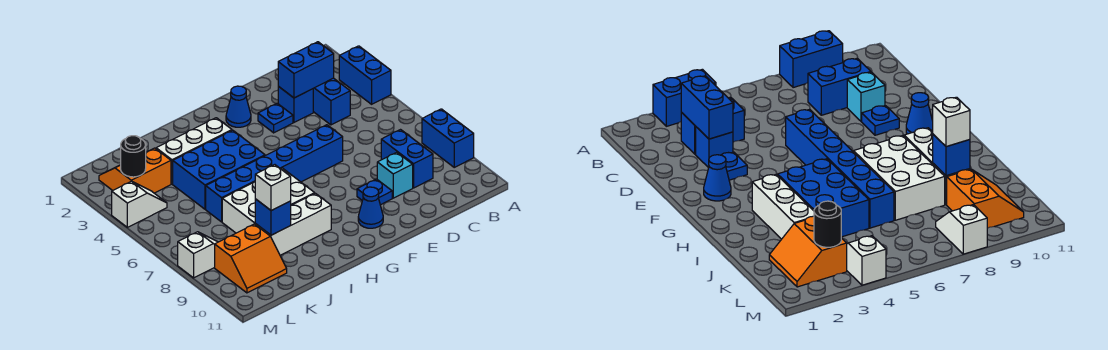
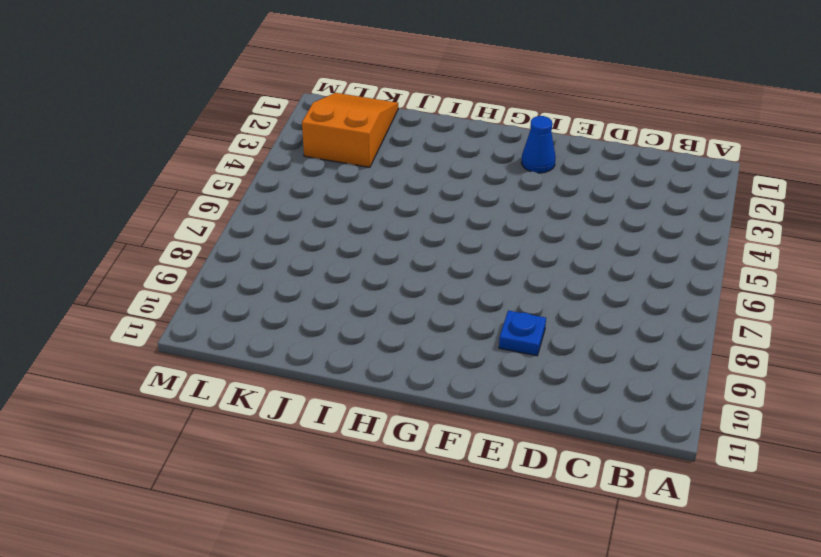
orange slope K1:L3 level 1 top 3 -> orange slope K2:L3 level 1 top 3
none -> blue brick A3:A4 level 1
none -> blue brick A8:A9 level 1
none -> blue brick C3:C4 level 1

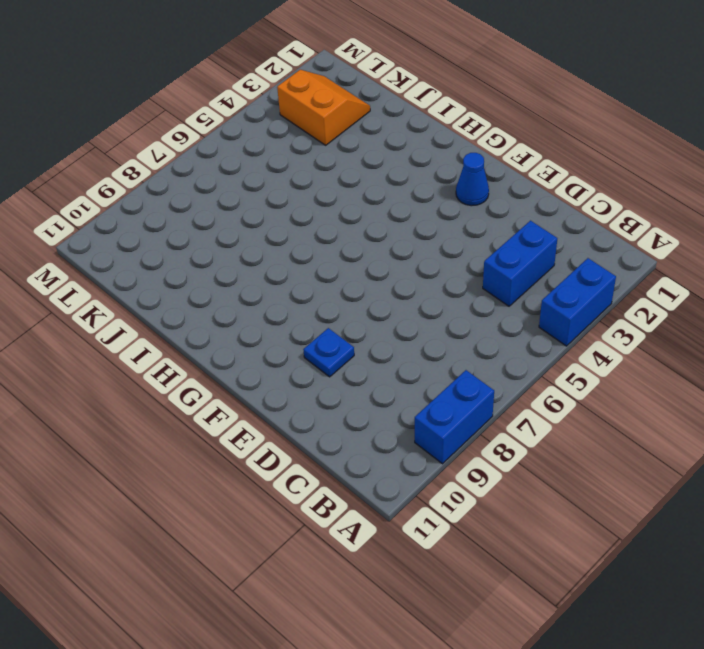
none -> blue brick C8:C9 level 1
none -> blue brick D3 level 1
none -> cyan brick D9 level 1

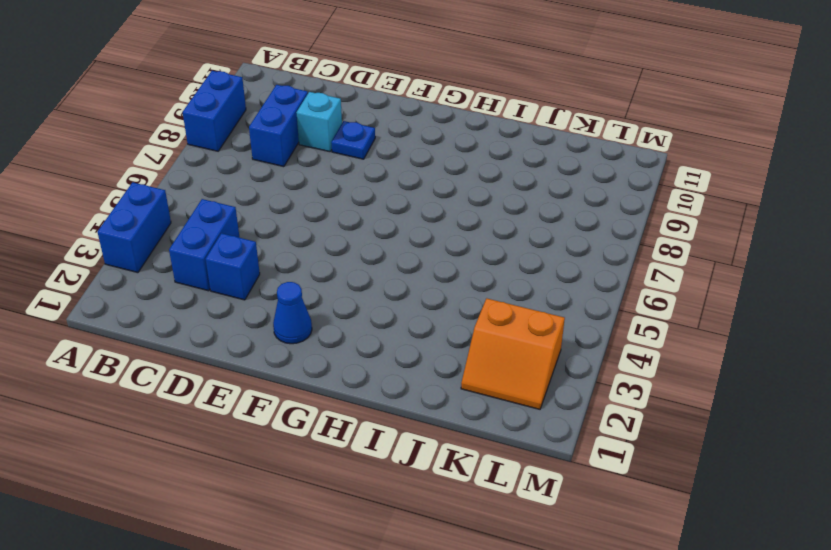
none -> blue plate E3 level 1
none -> blue brick E6:J6 level 1
none -> blue cone F10 level 1

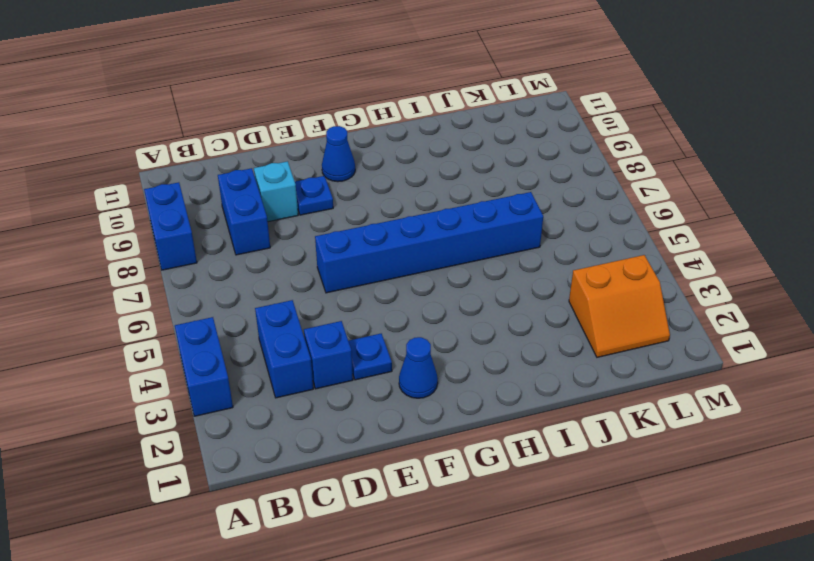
none -> white brick H3:J3 level 1
none -> blue brick H4:J5 level 1
none -> white brick H7:J8 level 1

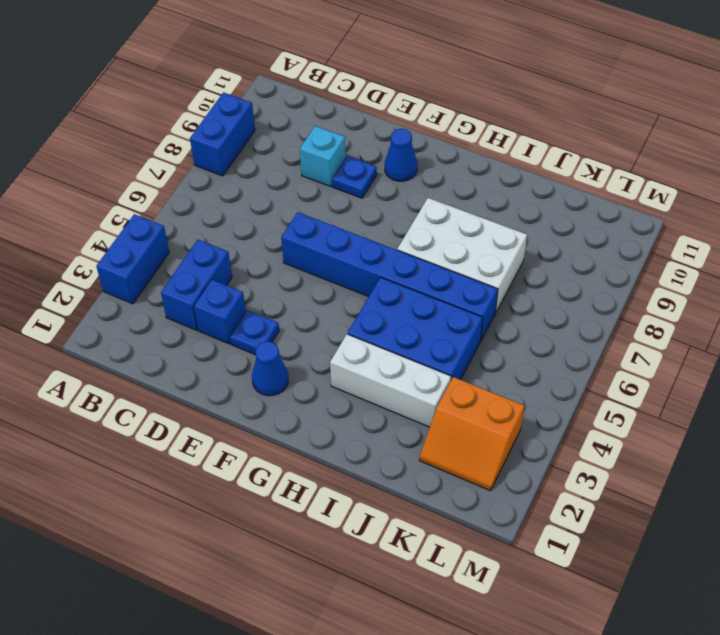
none -> blue brick C8:C9 level 1
none -> white brick H9:J9 level 1
none -> orange slope K9:L10 level 1 top 9

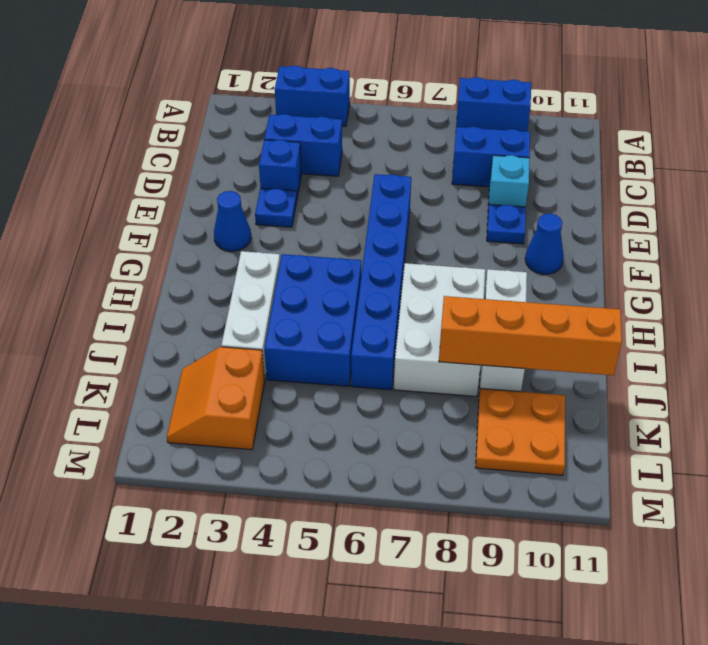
orange brick J8:J11 level 2 -> blue brick J9 level 2
orange plate K9:L10 level 1 -> orange slope K9:L10 level 1 top 9
none -> white slope L4:M4 level 1 top M
none -> white slope L8:M8 level 1 top M
none -> blue brick C3:D3 level 2

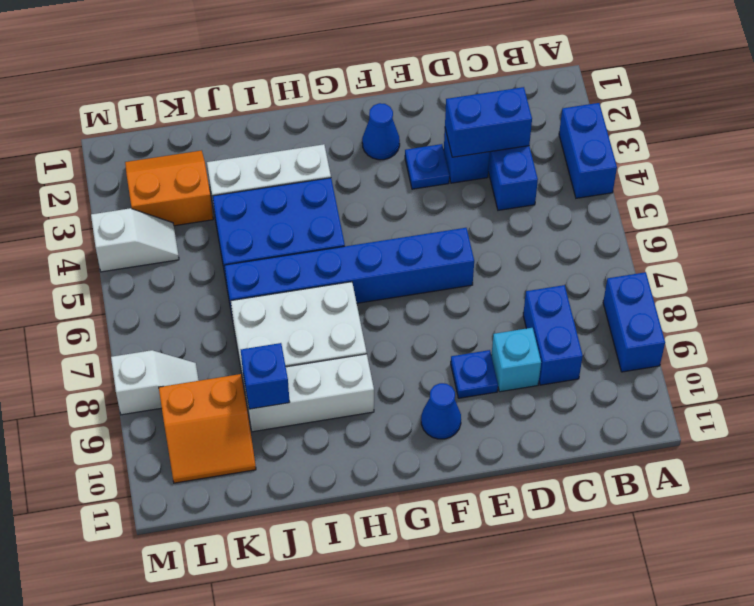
none -> black round brick L3 level 2
none -> white brick J9 level 3

